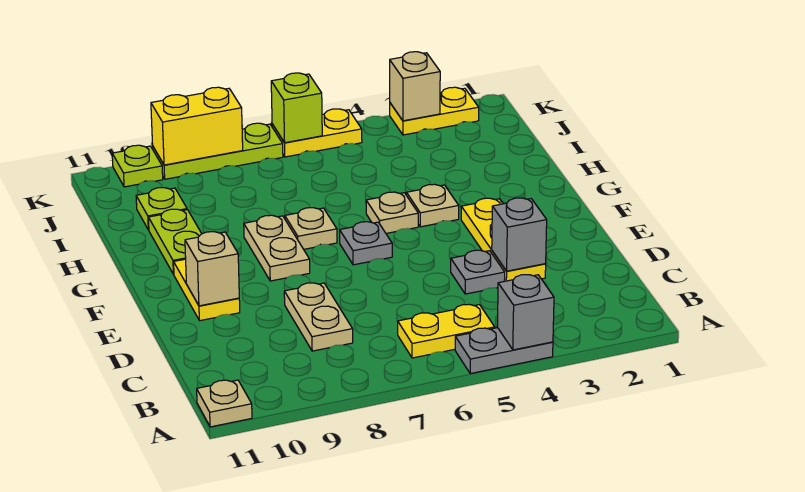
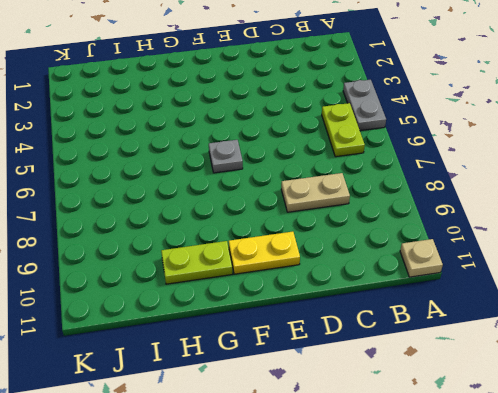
lime plate B5:B6 level 1 -> yellow plate B5:B6 level 1
none -> yellow plate D3:F3 level 1
none -> grey plate D4 level 1
none -> tan plate F8:G8 level 1

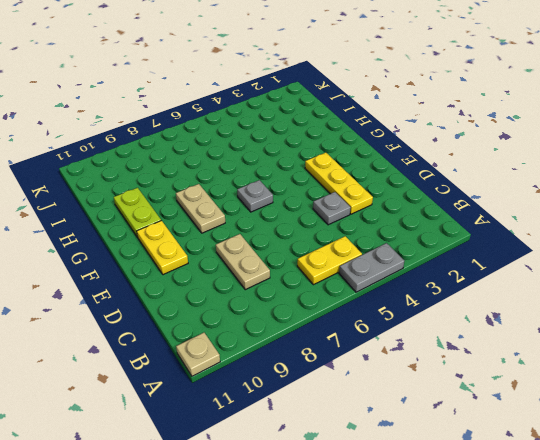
none -> tan plate G4 level 1
none -> tan plate G5 level 1
none -> tan plate G7 level 1

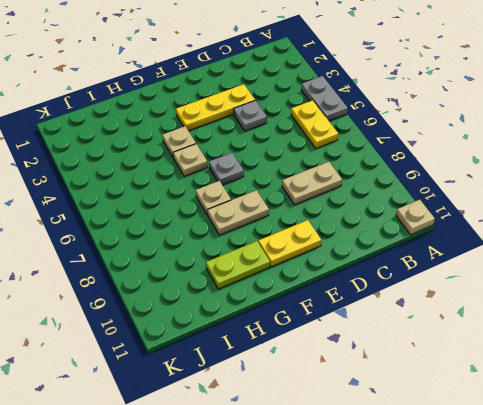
none -> lime plate I10 level 1
none -> yellow plate K2:K3 level 1
none -> yellow plate K5:K6 level 1

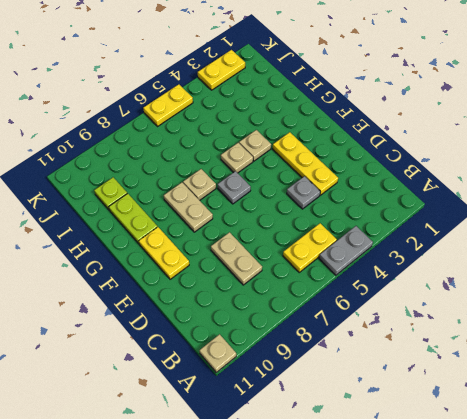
none -> lime plate K7:K9 level 1
none -> lime plate K10 level 1
none -> grey brick A4 level 2

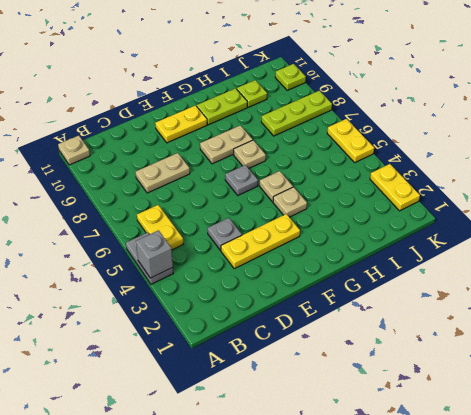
lime plate I8:K8 level 1 -> lime plate K7:K9 level 1
none -> grey brick D3 level 2
none -> tan brick E10 level 2
none -> tan brick K3 level 2

